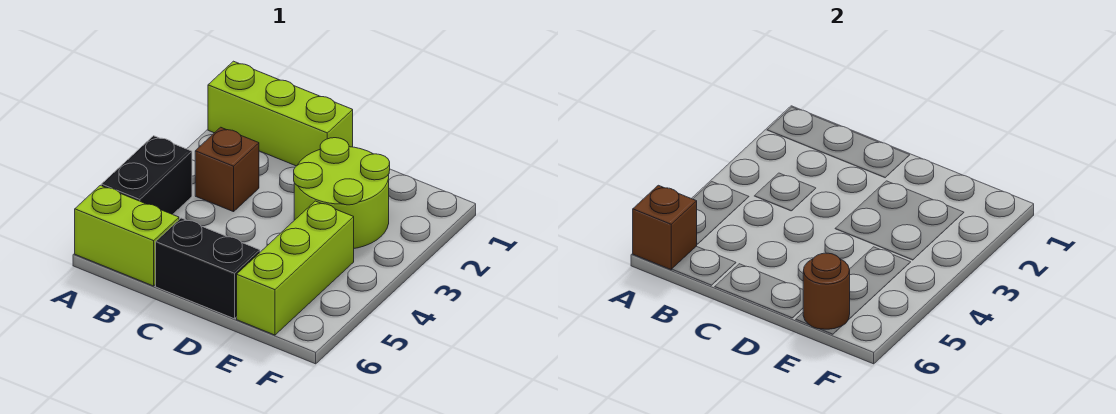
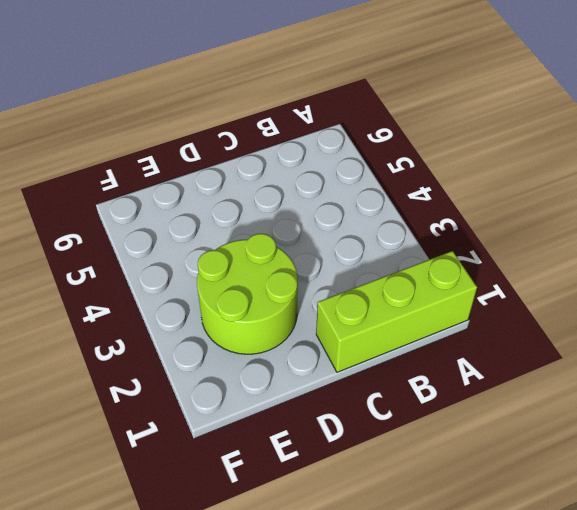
none -> black brick A4:A5 level 1
none -> lime brick A6:B6 level 1

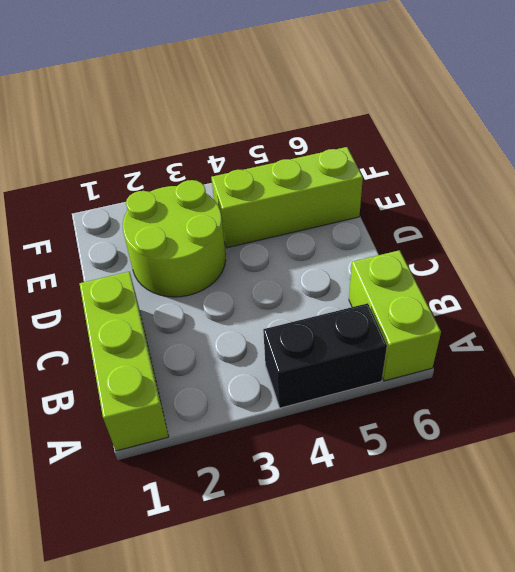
none -> brown brick B3 level 1
none -> black brick C6:D6 level 1

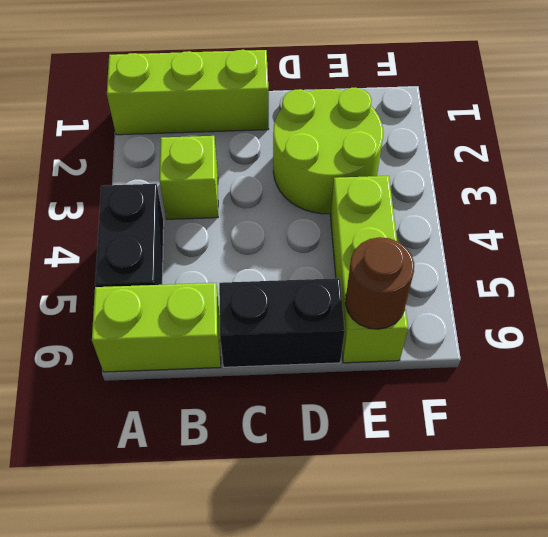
lime brick B3 level 1 -> brown brick B3 level 1
none -> brown brick A6 level 2

